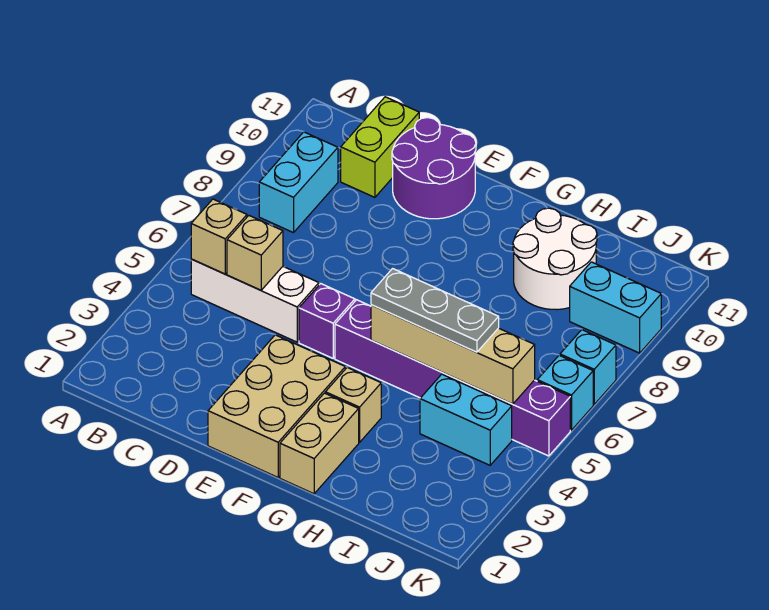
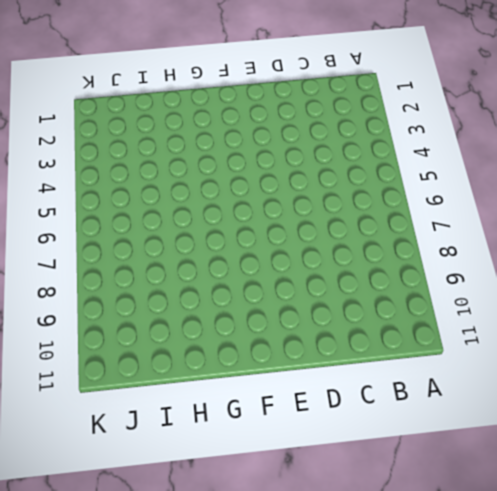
none -> white brick B5:D5 level 1
none -> cyan brick B8:B9 level 1
none -> lime brick C10:C11 level 1

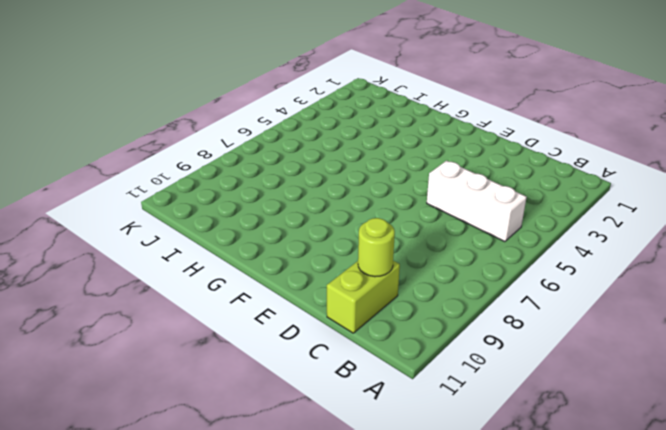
lime round brick C10 level 2 -> none
none -> cyan brick B8:B9 level 1
none -> purple round brick D10:E11 level 1
none -> tan brick E1:F3 level 1

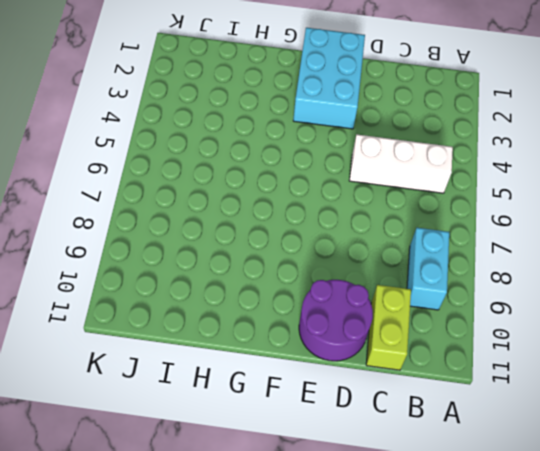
cyan brick E1:F3 level 1 -> tan brick E1:F3 level 1
none -> purple brick E5 level 1
none -> purple brick F5:K5 level 1
none -> tan brick G1:G2 level 1

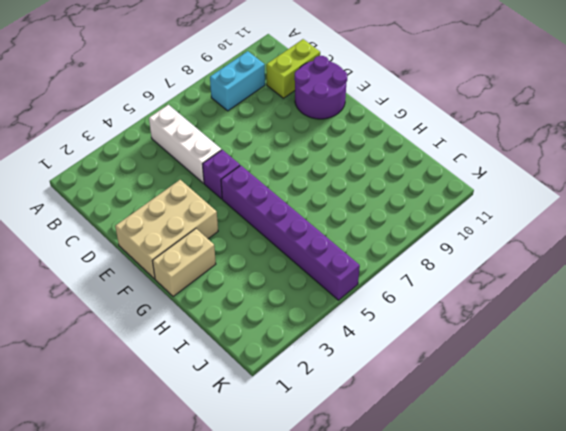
none -> tan brick G3 level 1
none -> white round brick H9:I10 level 1
none -> cyan brick I4:J4 level 1

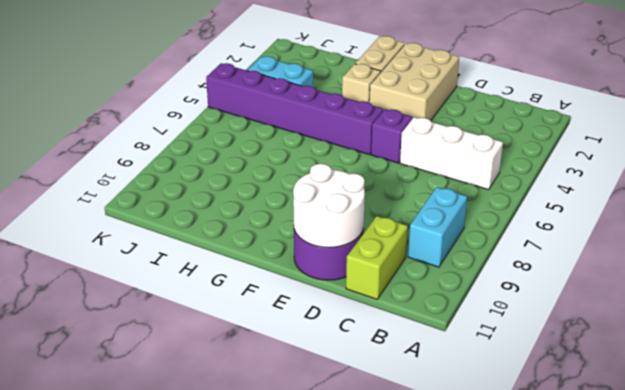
white round brick D10:E11 level 2 -> white round brick H9:I10 level 1
none -> cyan brick J9:K9 level 1
none -> cyan brick K6 level 1
none -> cyan brick K7 level 1

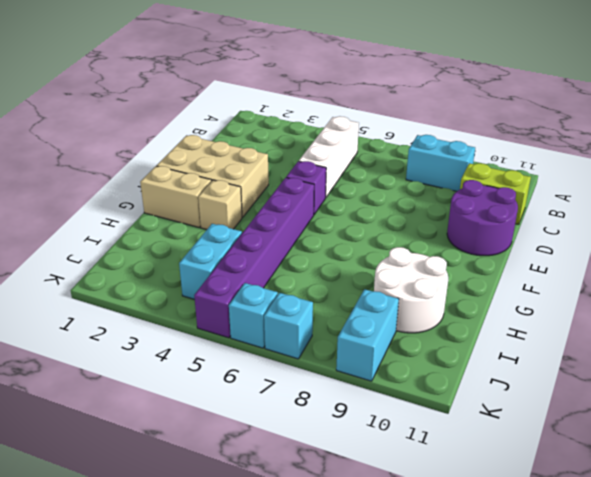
none -> tan brick B5 level 2
none -> tan brick C5 level 2
none -> tan brick G5:J5 level 2

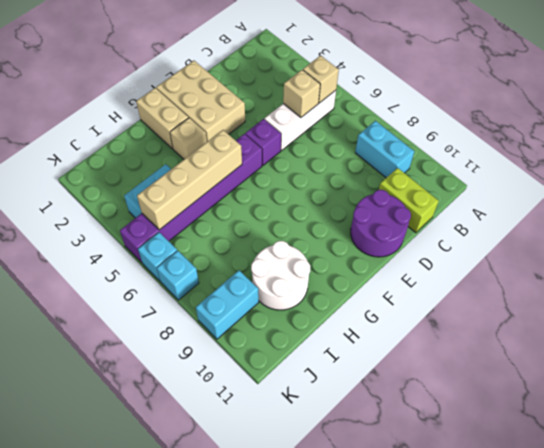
none -> grey plate G5:I5 level 3

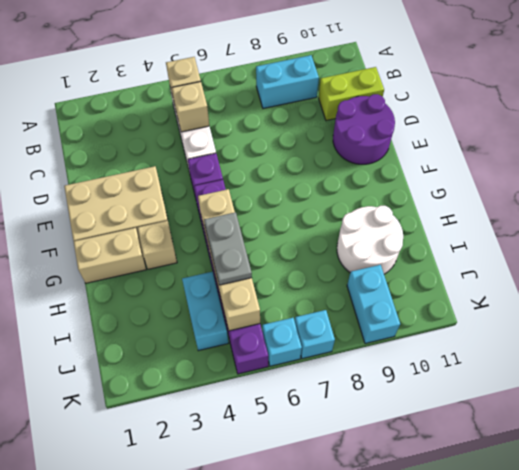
grey plate H5:I5 level 3 -> grey plate G5:I5 level 3

